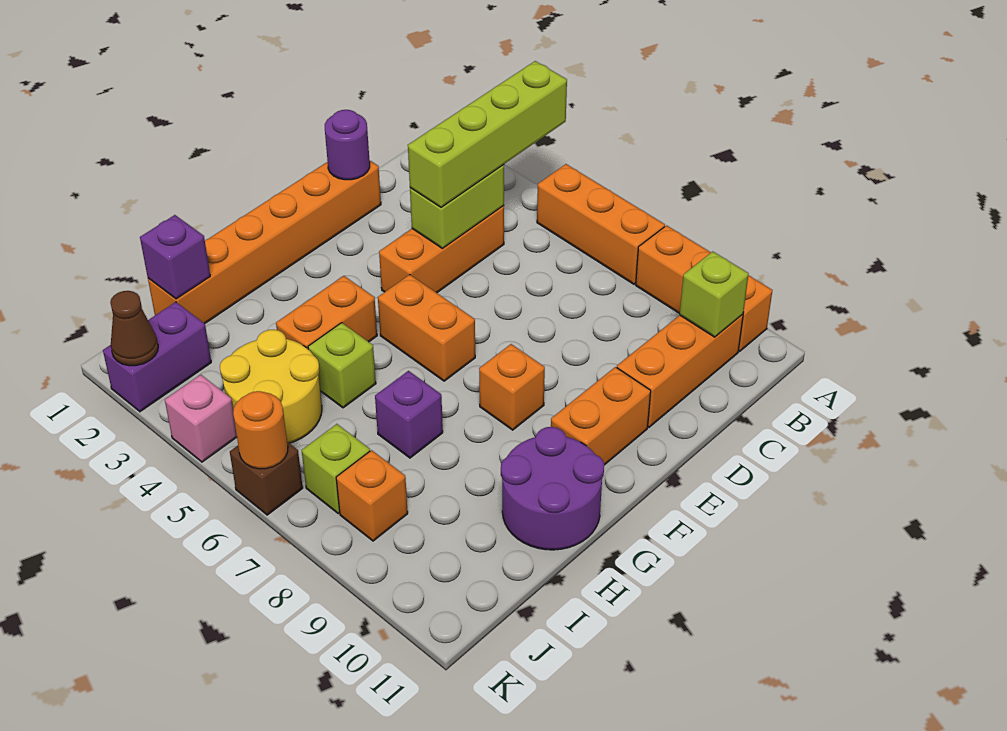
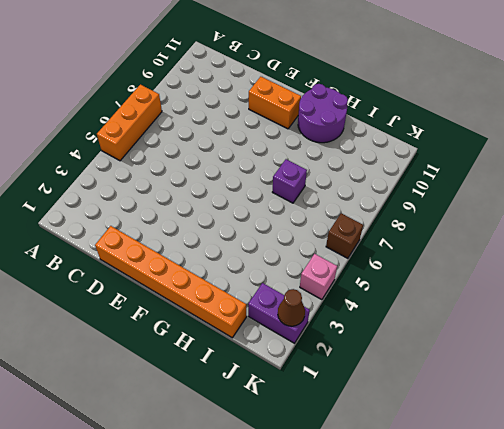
none -> orange brick A8:A10 level 1
none -> orange brick B10:D10 level 1
none -> orange brick C4:E4 level 1

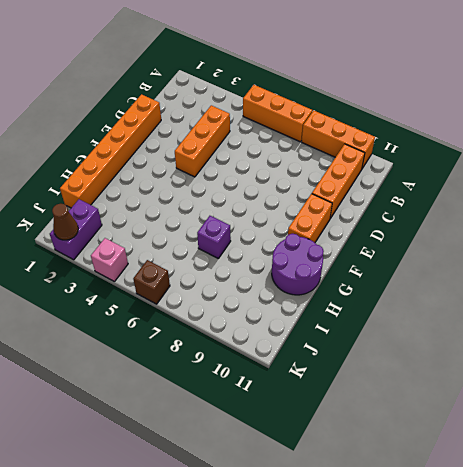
none -> orange brick F5:F6 level 1
none -> orange brick F8 level 1
none -> orange brick G4:H4 level 1

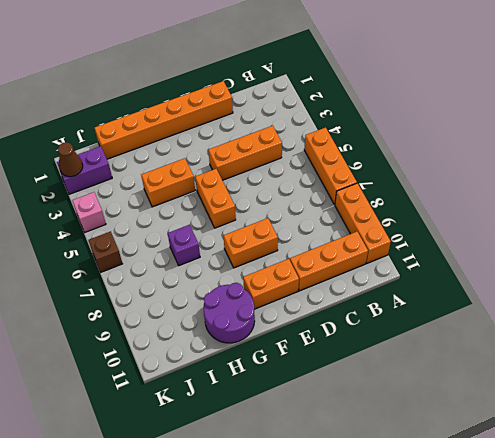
orange brick E8:F8 level 1 -> orange brick F8 level 1
none -> lime brick H5 level 1
none -> yellow round brick I4:J5 level 1
none -> lime brick J7 level 1

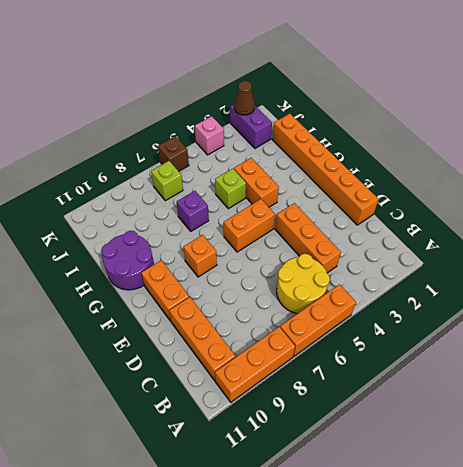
yellow round brick B5:C6 level 1 -> yellow round brick I4:J5 level 1
none -> orange brick J8 level 1
none -> lime brick B10 level 2
none -> lime brick C4:D4 level 2

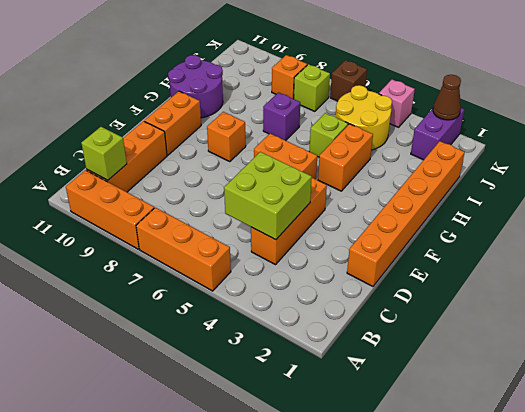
lime brick C4:D5 level 2 -> lime brick C4:D4 level 2
none -> purple round brick D1 level 2
none -> purple brick I1 level 2
none -> orange round brick K6 level 2

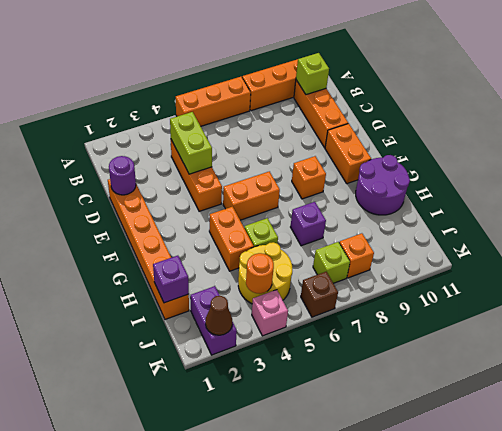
orange round brick J4 level 2 -> orange round brick K6 level 2
none -> lime brick A4:D4 level 3

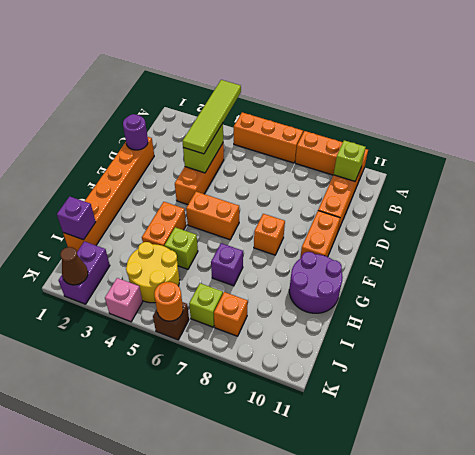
lime tile A4:D4 level 3 -> lime brick A4:D4 level 3

